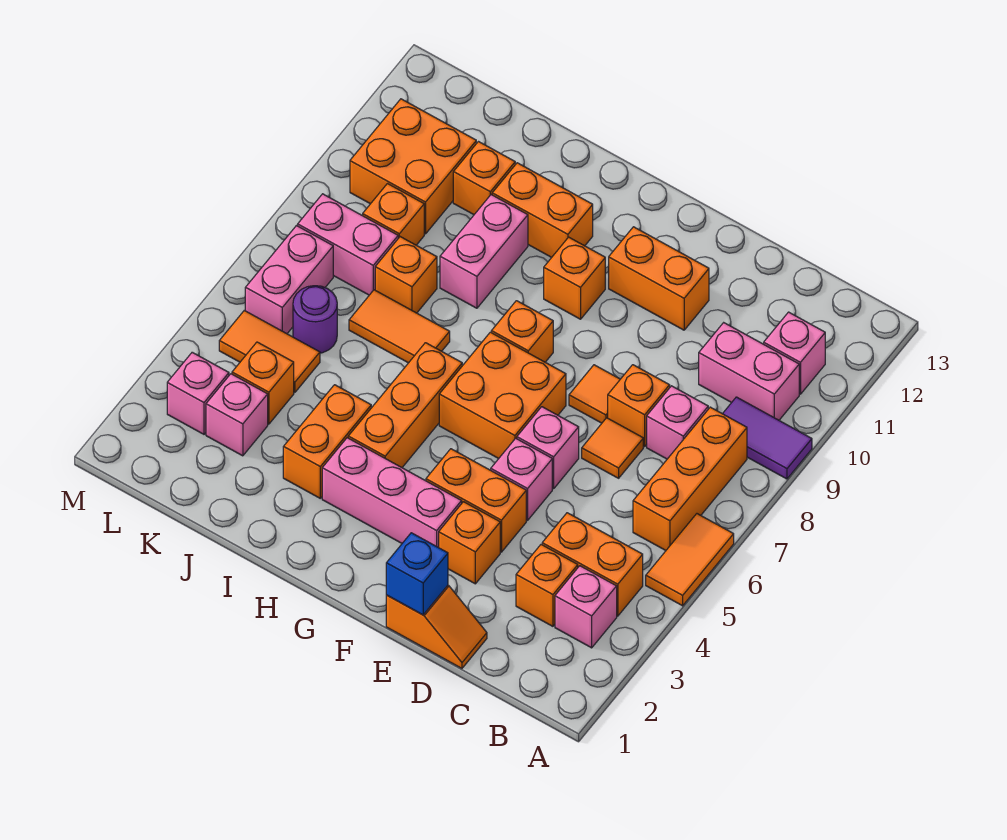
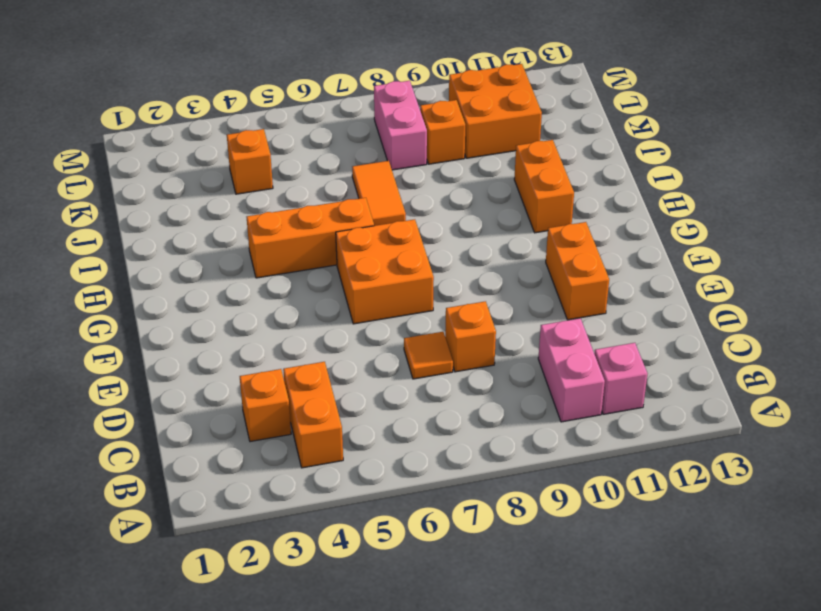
none -> orange tile A5:A6 level 1
none -> purple tile A9:B9 level 1
none -> pink brick B3 level 1
none -> orange brick B6:B8 level 1

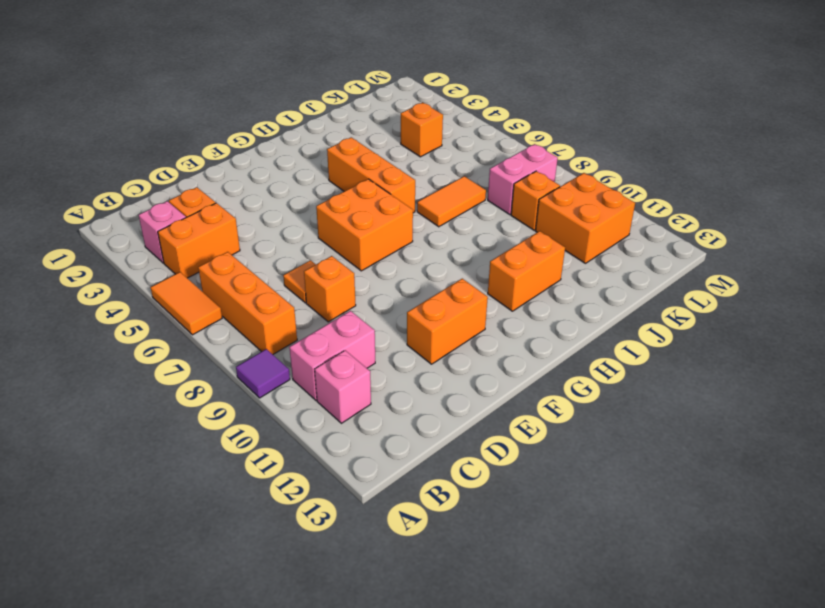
purple tile A9 level 1 -> purple tile A9:B9 level 1
none -> pink brick C8 level 1
none -> orange slope D1:E1 level 1 top E
none -> orange brick E3 level 1
none -> orange brick E4:F4 level 1

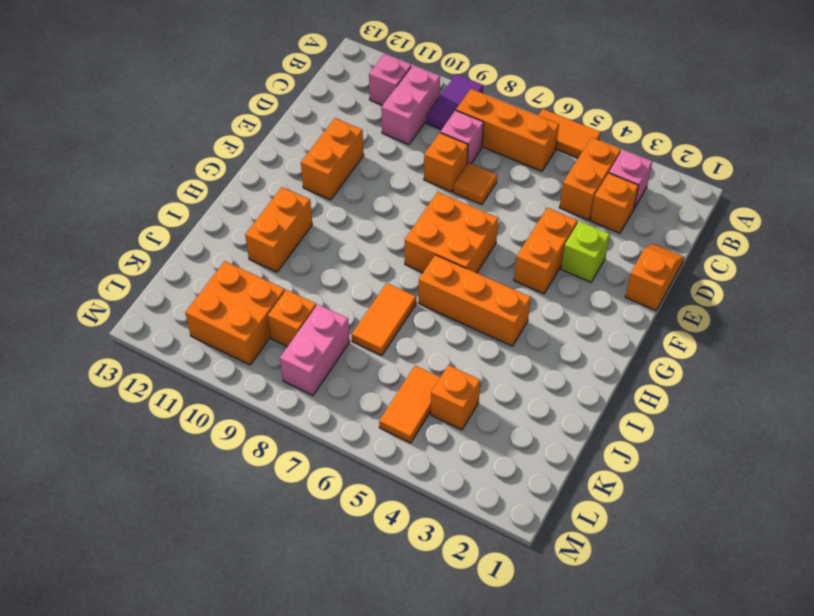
lime brick E3 level 1 -> orange brick E3 level 1
none -> pink brick E5 level 1
none -> pink brick E6 level 1
none -> orange tile E8 level 1
none -> pink brick F3:H3 level 1

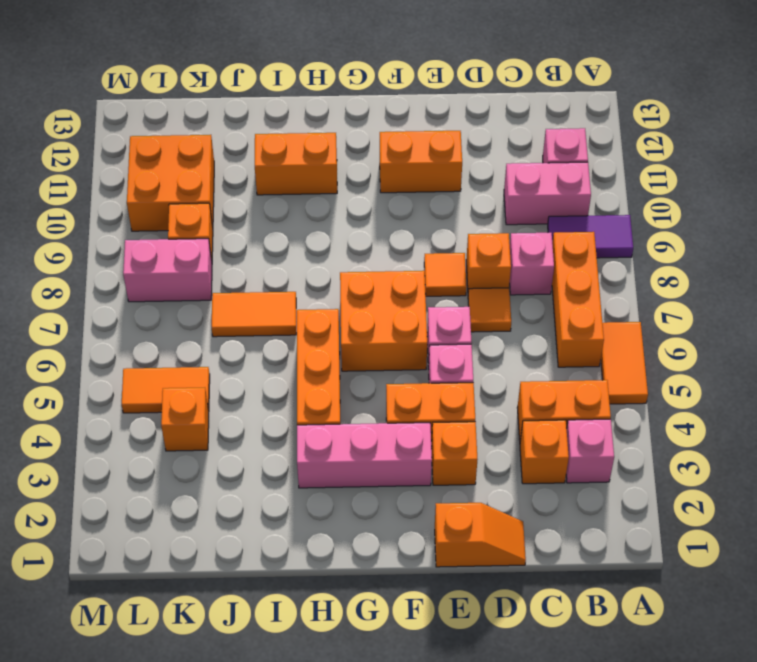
none -> orange brick G8 level 1
none -> orange brick G10 level 1
none -> orange brick I3:I4 level 1
none -> pink brick I9:I10 level 1

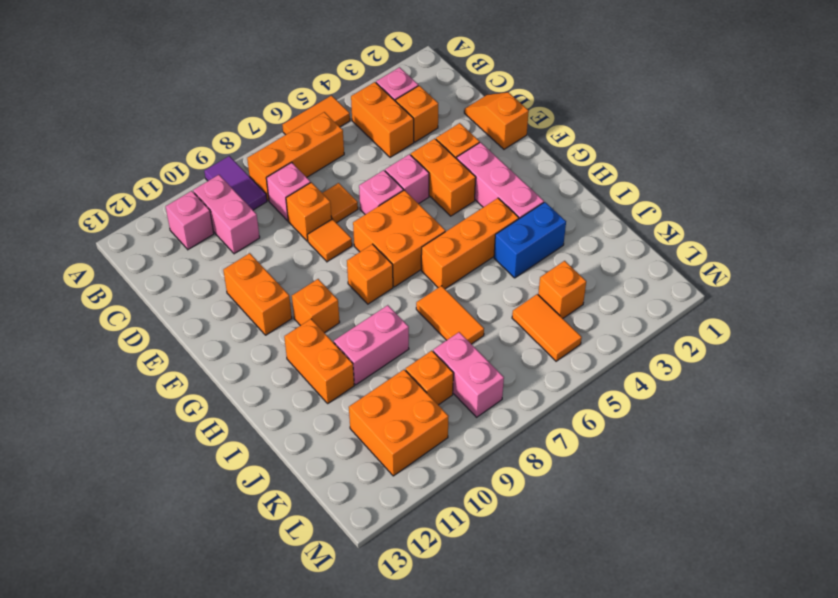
blue brick I3:I4 level 1 -> orange brick I3:I4 level 1
none -> orange brick J8 level 1
none -> orange brick J11 level 1
none -> pink brick K3 level 1
none -> purple round brick K6 level 1

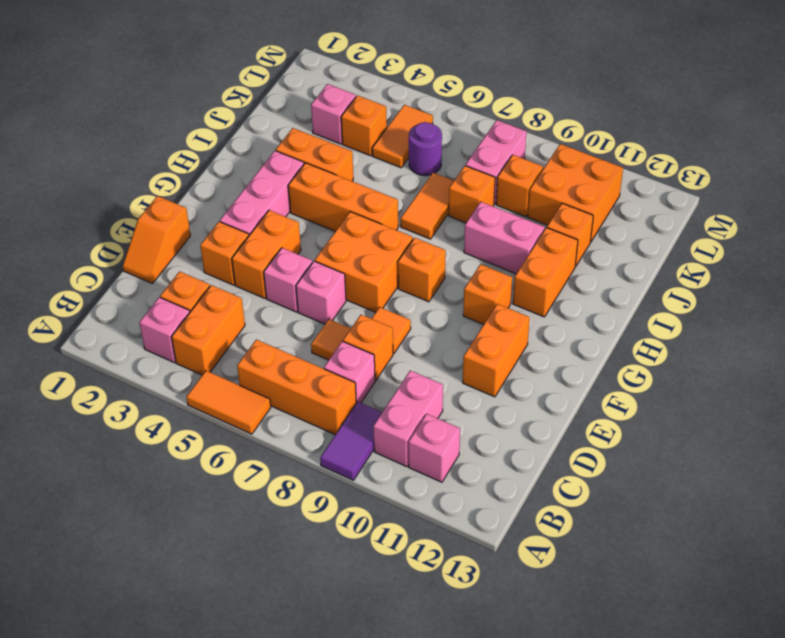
none -> pink brick L3 level 1
none -> pink brick L6:L7 level 1
none -> blue brick E1 level 2

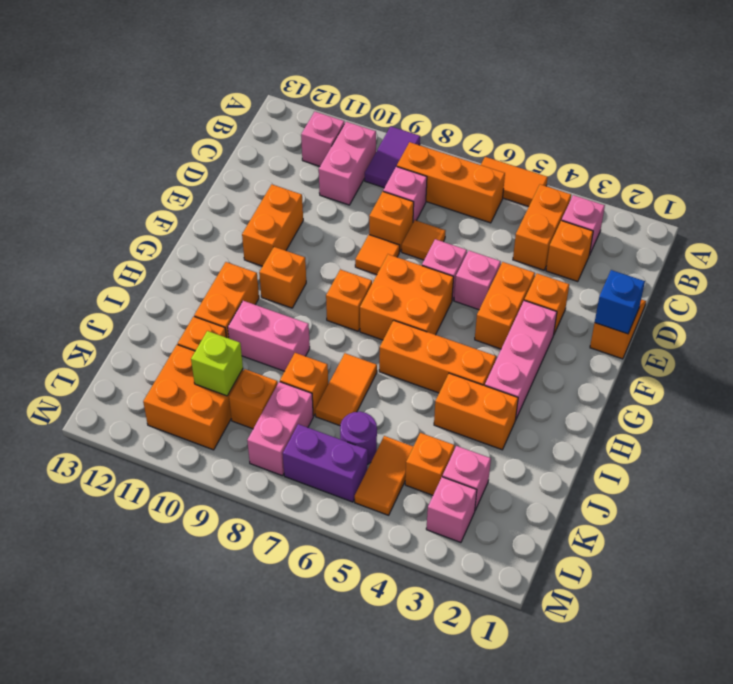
lime brick K10 level 2 -> none
purple brick L6:L7 level 1 -> pink brick L6:L7 level 1

